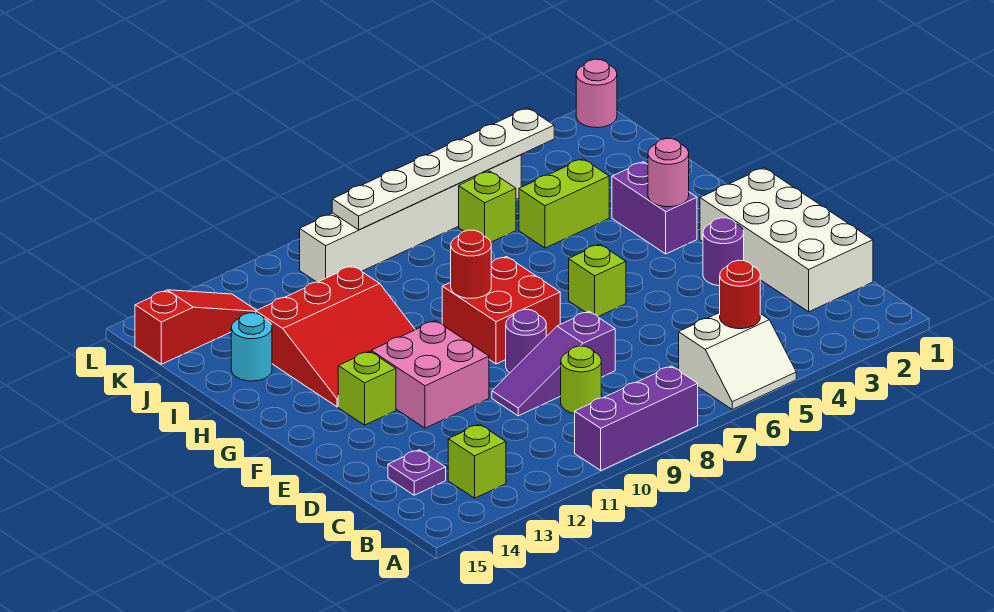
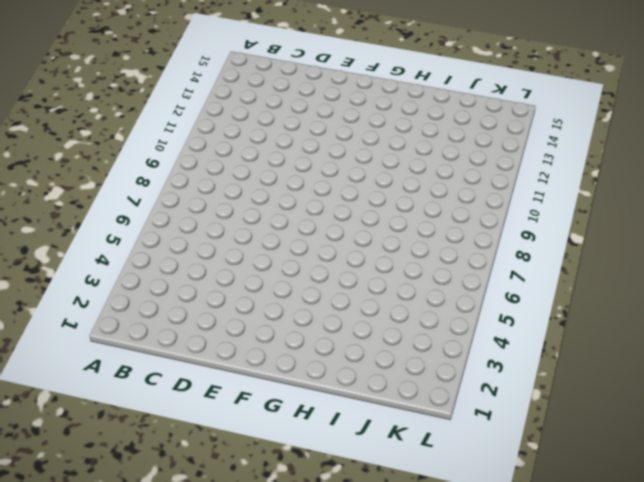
none -> white slope A5:B6 level 1 top B
none -> purple brick A8:A10 level 1
none -> lime brick B13 level 1

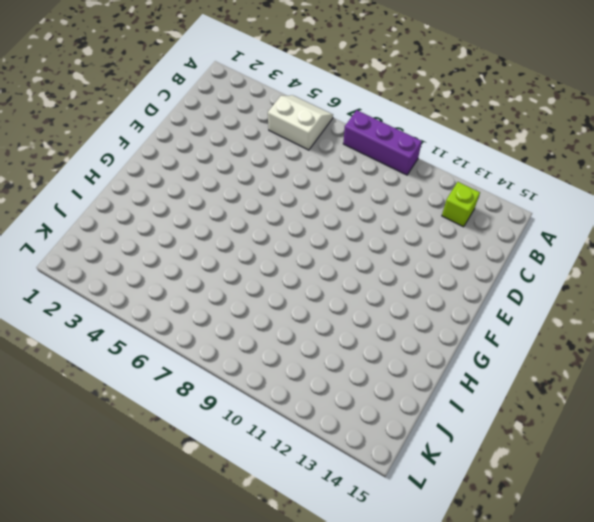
none -> white brick C1:F2 level 1
none -> lime round brick C9 level 1
none -> purple plate C14 level 1

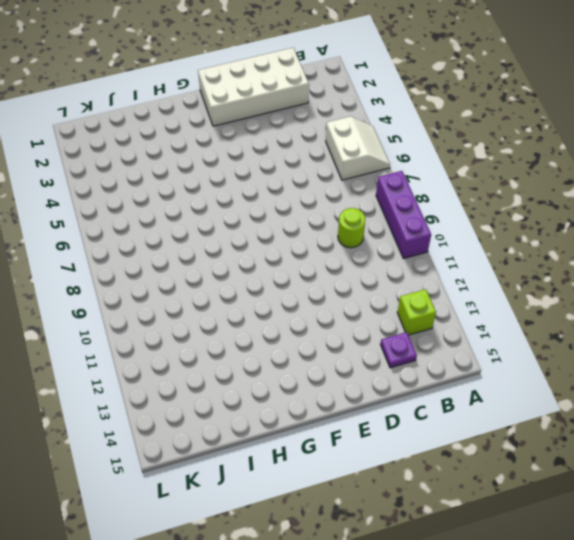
none -> purple slope D8:D10 level 1 top 8
none -> purple round brick E3 level 1
none -> purple round brick E9 level 1

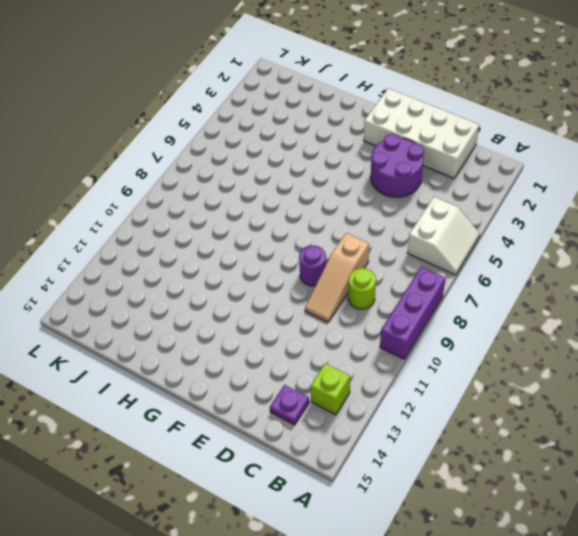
purple round brick D3:E4 level 1 -> purple round brick E3 level 1
tan slope D8:D10 level 1 top 8 -> purple slope D8:D10 level 1 top 8
none -> pink brick E11:F12 level 1
none -> lime brick F6 level 1
none -> red brick F8:G9 level 1

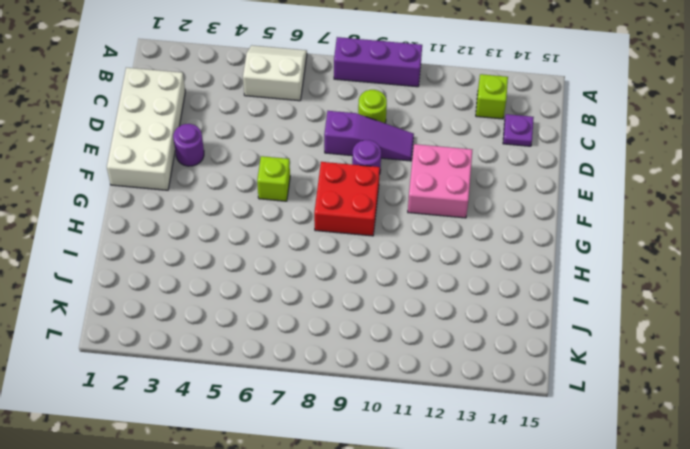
none -> lime brick F13 level 1
none -> purple brick G3:H3 level 1
none -> red slope G11:I13 level 1 top I

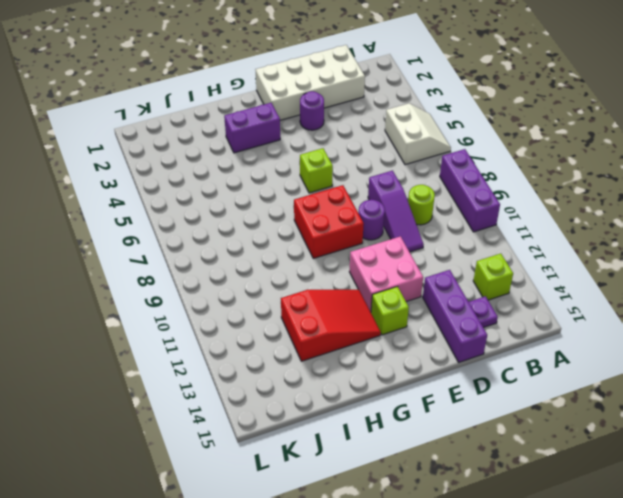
purple brick D13:D15 level 1 -> none
red slope G12:I13 level 1 top I -> red slope G11:I13 level 1 top I
none -> lime brick I4:I5 level 1
none -> cyan round brick I14 level 1
none -> lime brick J6 level 1

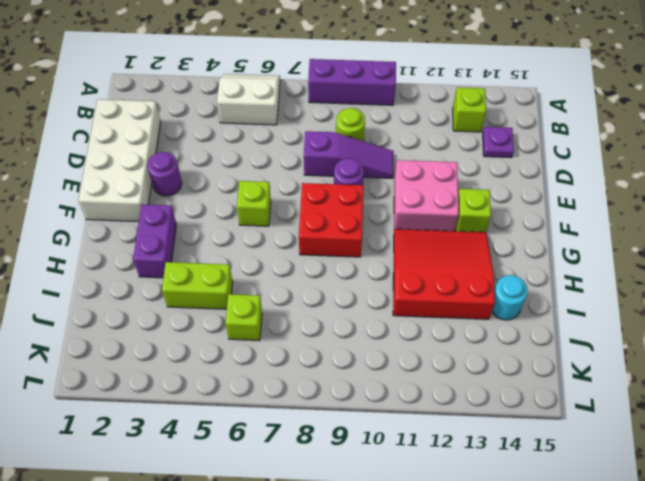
none -> white brick K5:K10 level 1
none -> red slope K13:K15 level 1 top 15
none -> pink round brick L1 level 1

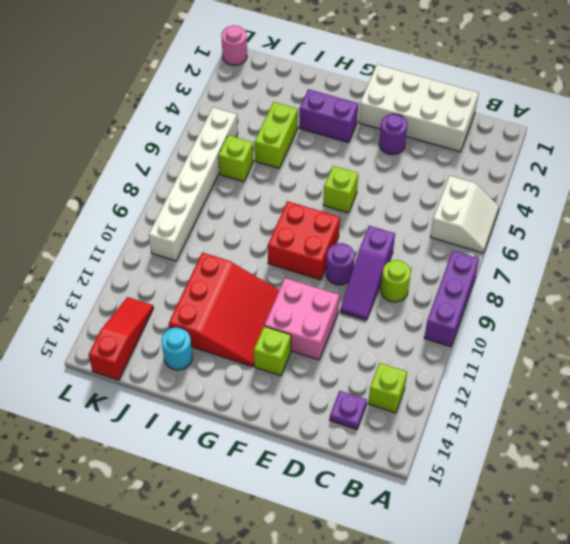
none -> red round brick B5 level 2
none -> pink round brick G3 level 2
none -> red round brick G9 level 2

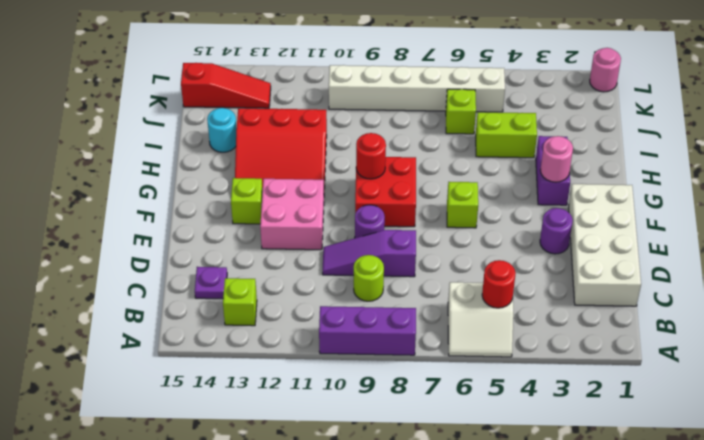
none -> white plate K4:K9 level 2

